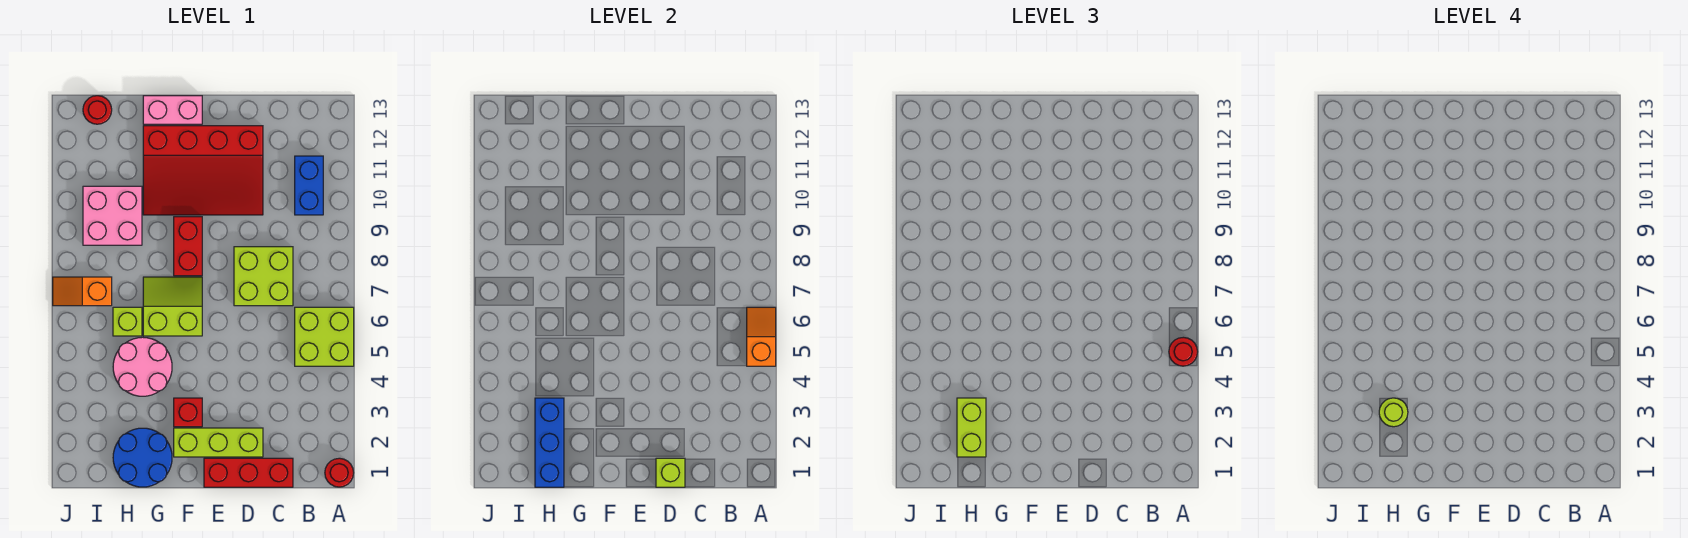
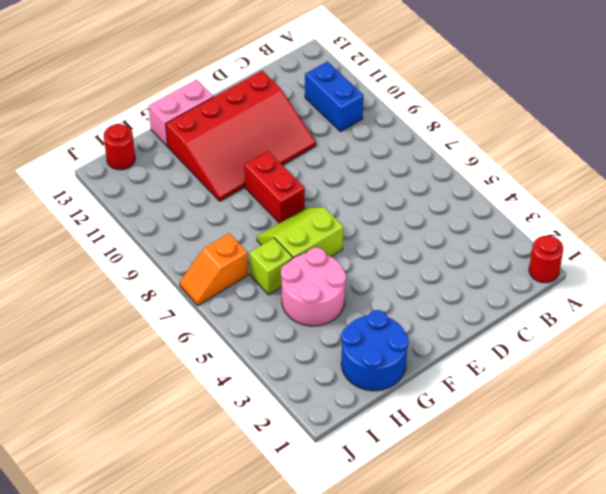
none -> lime brick A5:B6 level 1
none -> red brick C1:E1 level 1
none -> lime brick C7:D8 level 1

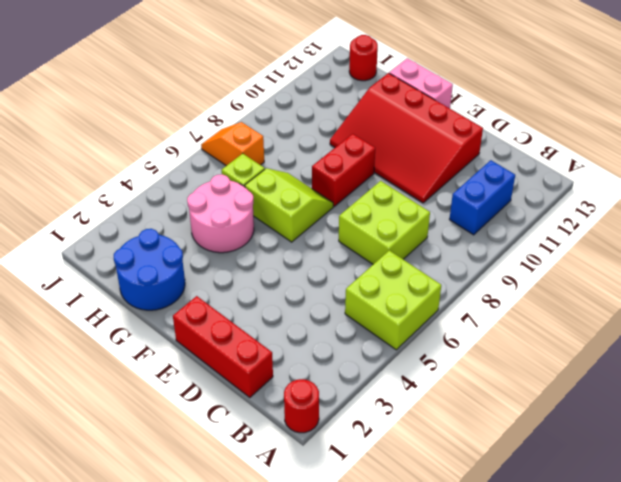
none -> lime brick D2:F2 level 1
none -> red brick F3 level 1
none -> pink brick H9:I10 level 1

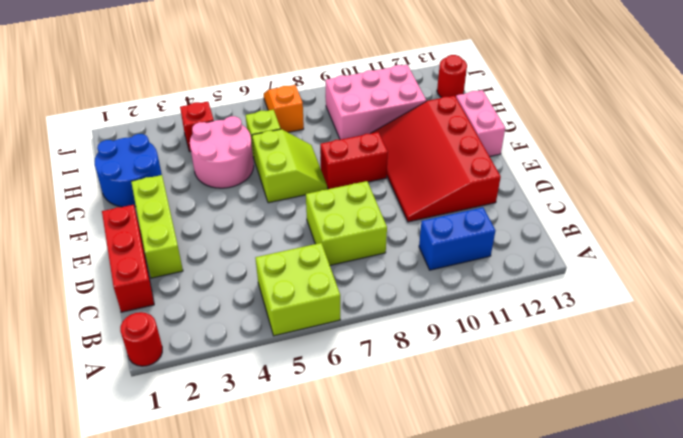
pink brick H9:I11 level 1 -> pink brick H9:I10 level 1
red brick I4 level 1 -> red brick F3 level 1
none -> orange slope A5:A6 level 2 top 5
none -> lime brick D1 level 2
none -> blue brick H1:H3 level 2

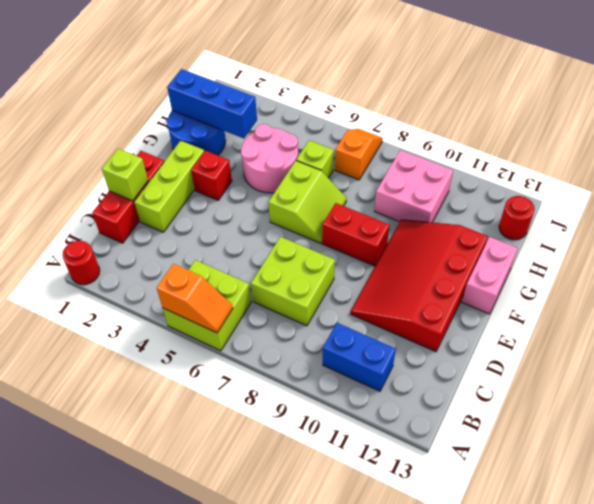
none -> red round brick A5 level 3
none -> lime brick H2:H3 level 3
none -> lime round brick H3 level 4

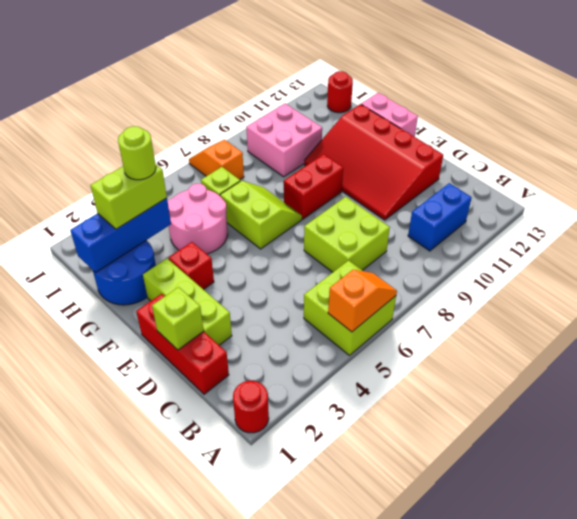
none -> red round brick A5 level 3

